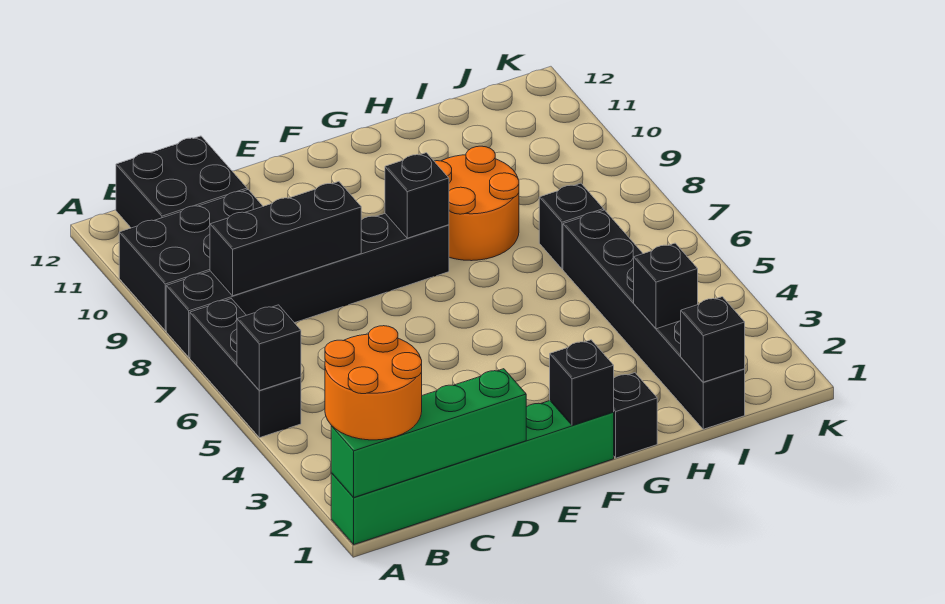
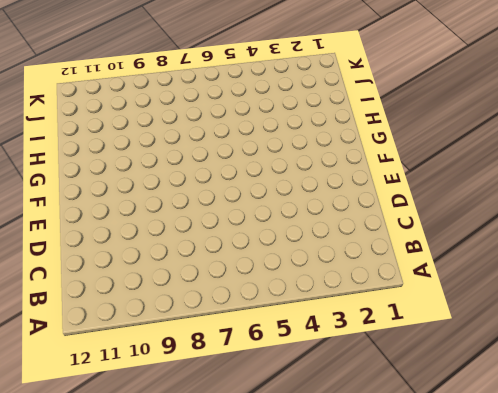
none -> green brick A1:F1 level 1
none -> black brick A5:A7 level 1
none -> black brick A8:F8 level 1

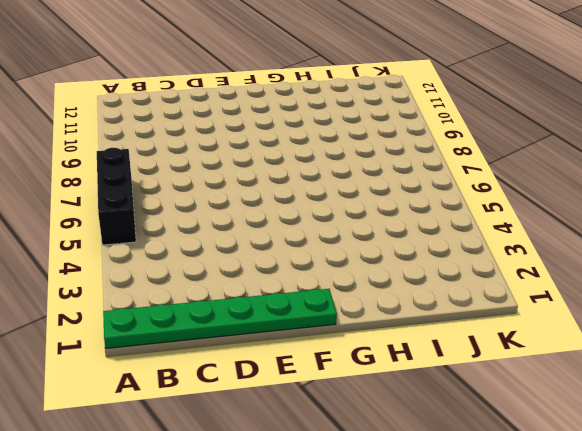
green plate A1:F1 level 1 -> green brick A1:F1 level 1
none -> black brick A8:F8 level 1
none -> black brick A9:C10 level 1
none -> black brick B11:C12 level 1

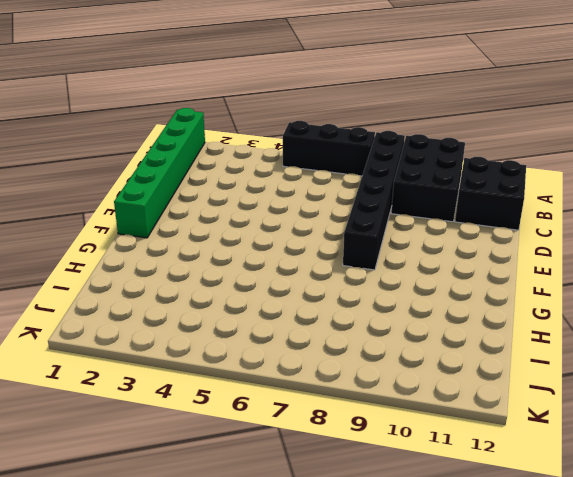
none -> black brick G1 level 1
none -> orange round brick G8:H9 level 1
none -> black brick I1:I6 level 1

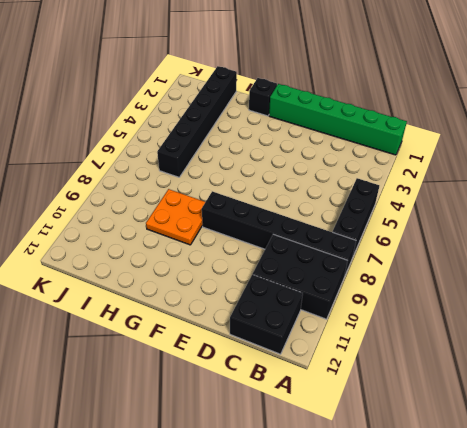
orange plate G8:H9 level 1 -> orange round brick G8:H9 level 1
none -> black brick I7 level 1
none -> green brick A1:D1 level 2
none -> black brick A5 level 2

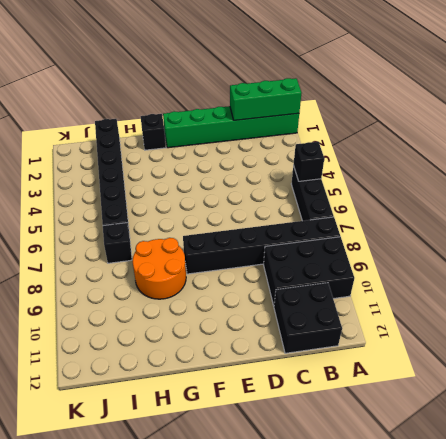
green brick A1:C1 level 2 -> green brick A1:D1 level 2
none -> black brick B8:D8 level 2
none -> black brick F1 level 2
none -> black brick F8 level 2

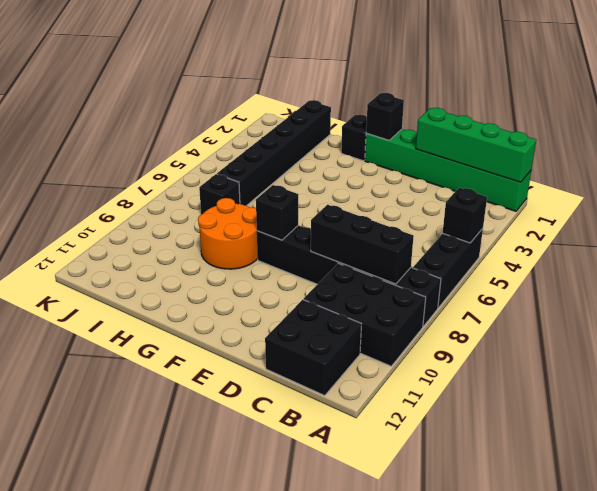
none -> black brick I1 level 2
none -> black brick I3 level 2
none -> orange round brick A1:B2 level 3

